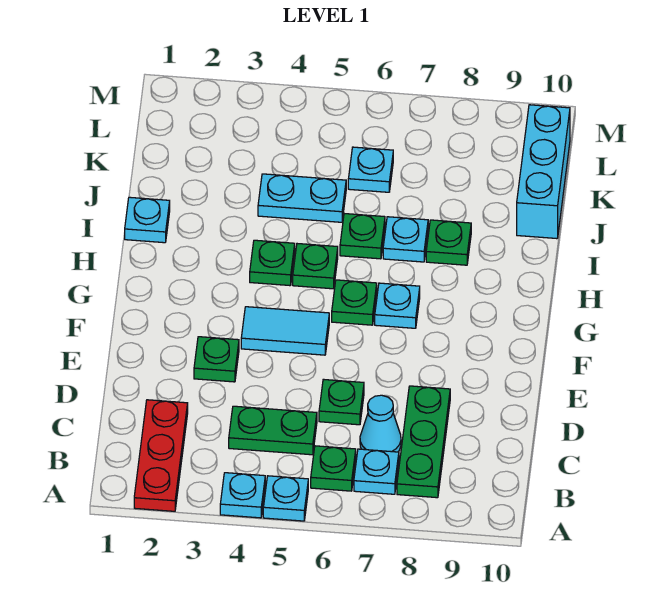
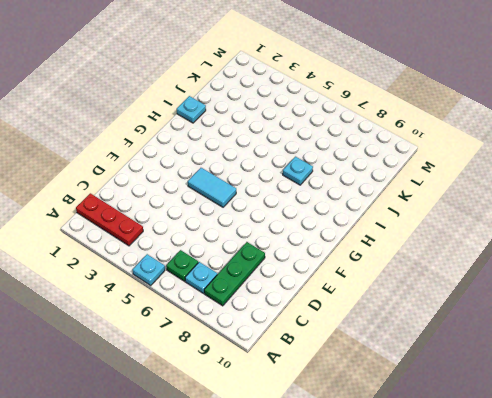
red plate B1:B3 level 1 -> red plate A2:C2 level 1
none -> cyan plate A4 level 1
none -> green plate C4:C5 level 1
none -> cyan cone C7 level 1

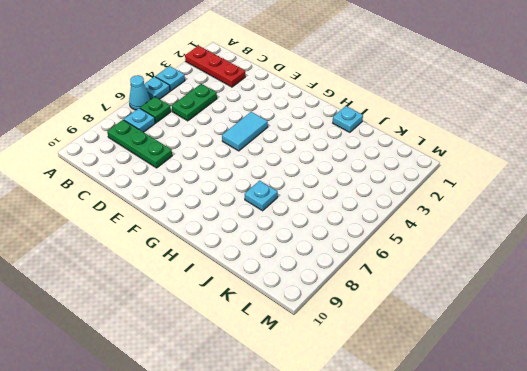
cyan cone A6 level 1 -> cyan cone C7 level 1
none -> green plate D6 level 1
none -> green plate E3 level 1
none -> green plate G6 level 1

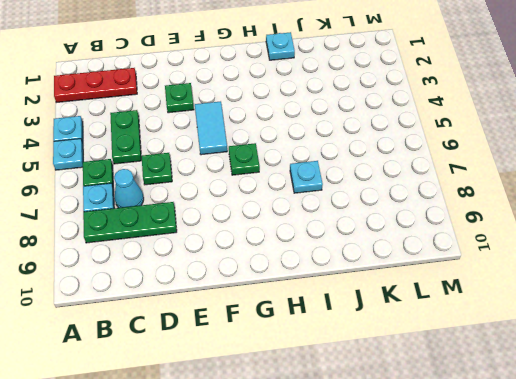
none -> cyan plate G7 level 1
none -> green plate H4 level 1
none -> green plate H5 level 1

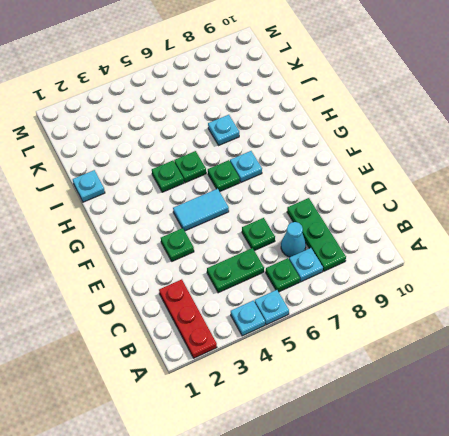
none -> green plate I6 level 1
none -> green plate I8 level 1
none -> cyan plate J4:J5 level 1

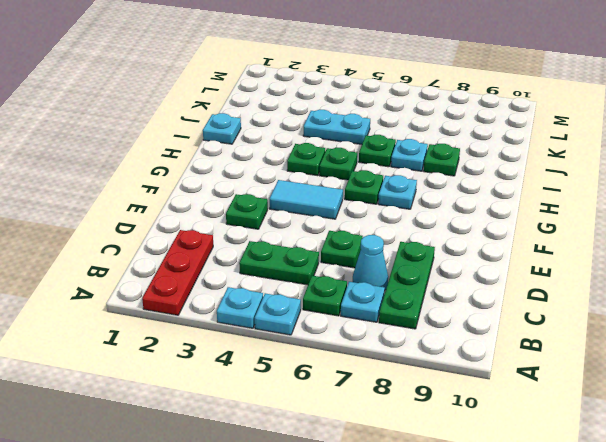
none -> cyan brick J10:L10 level 1
none -> cyan plate K6 level 1

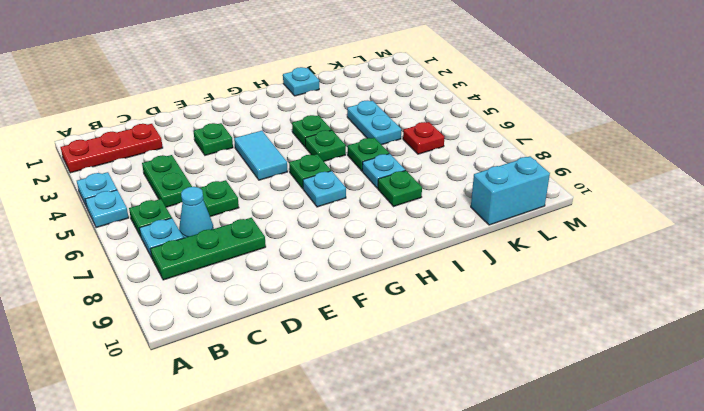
red plate K6 level 1 -> cyan plate K6 level 1
cyan brick K10:L10 level 1 -> cyan brick J10:L10 level 1

